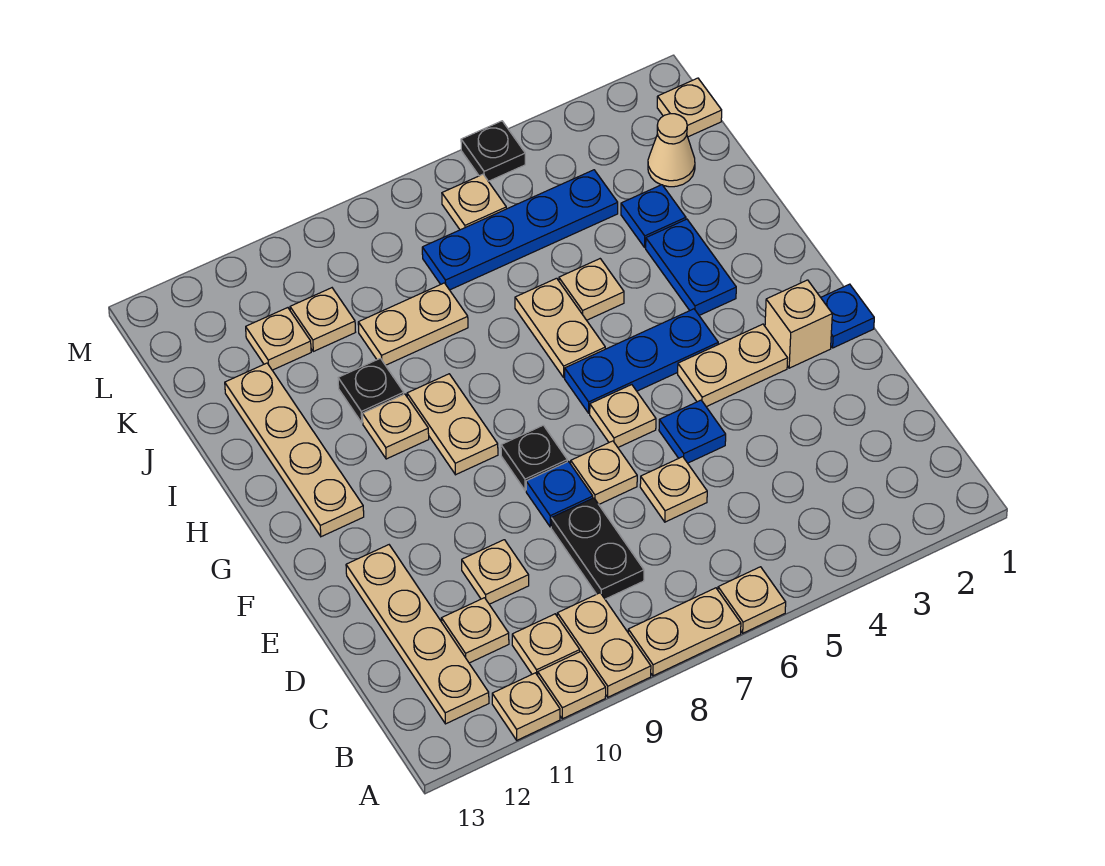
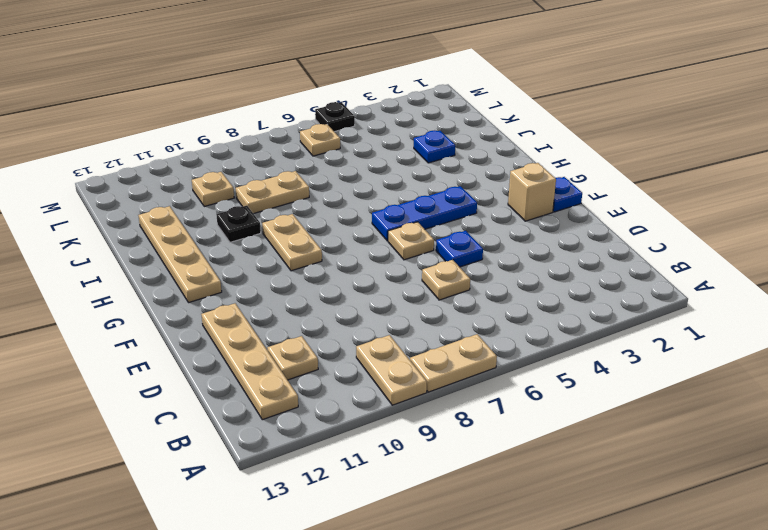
none -> tan plate A6 level 1
none -> tan plate A10 level 1
none -> tan plate A11 level 1
none -> tan plate B10 level 1

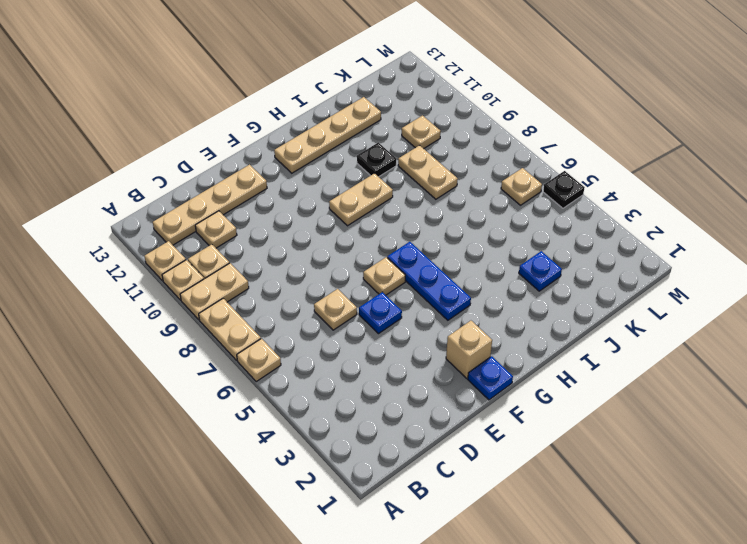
none -> black plate C8:D8 level 1
none -> tan plate D10 level 1
none -> tan plate E7 level 1
none -> blue plate E8 level 1

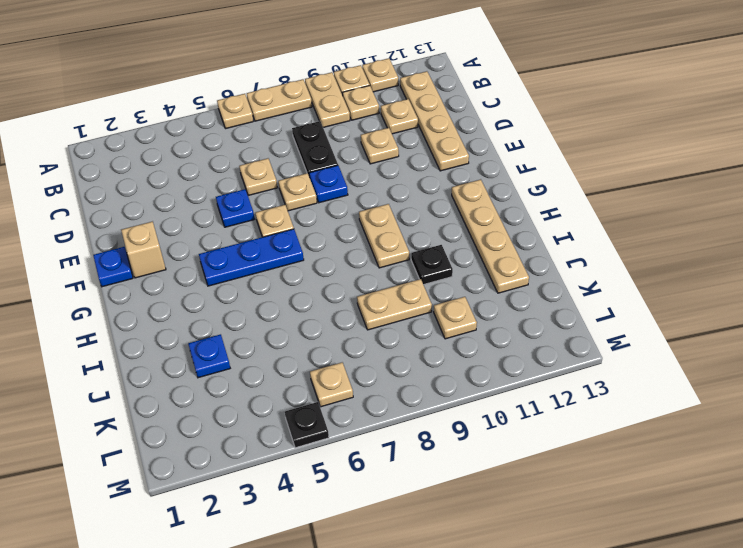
none -> tan plate F3:F4 level 1
none -> black plate F8 level 1
none -> blue plate H3:I3 level 1
none -> tan plate H6:I6 level 1

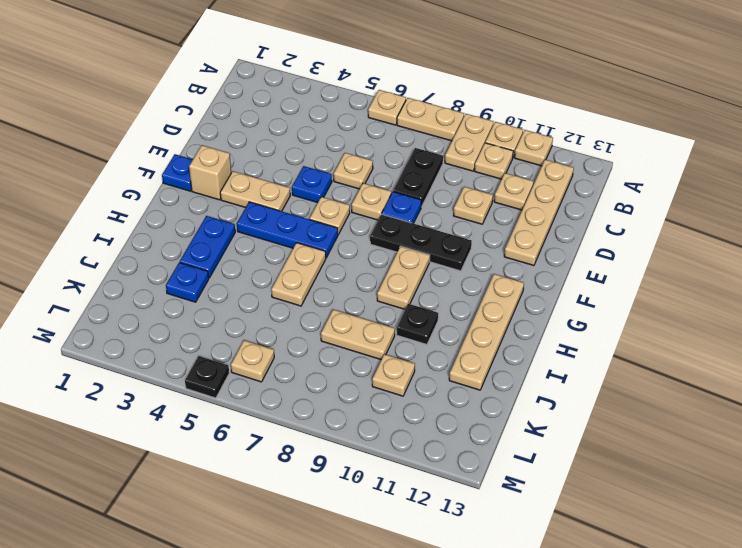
black plate F8:F10 level 1 -> black plate F8 level 1
none -> tan plate H10 level 1
none -> tan plate I5 level 1
none -> tan cone K2 level 1
none -> blue plate K4:K7 level 1

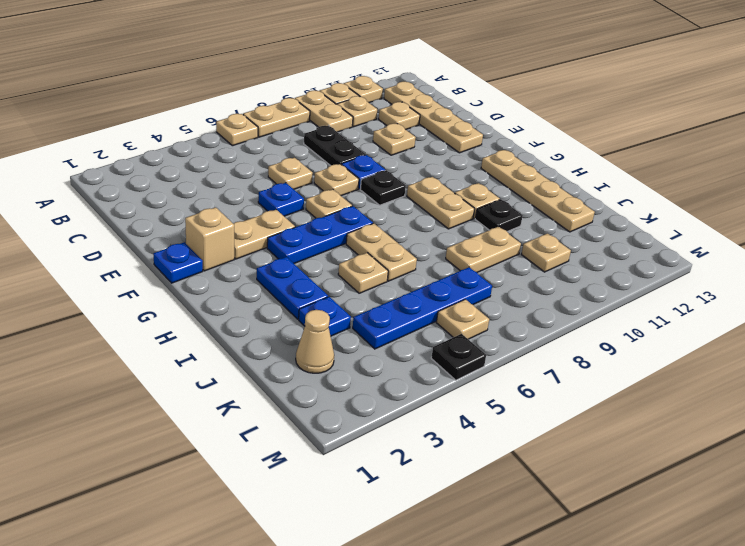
none -> tan plate K11 level 1
none -> tan plate L1 level 1

